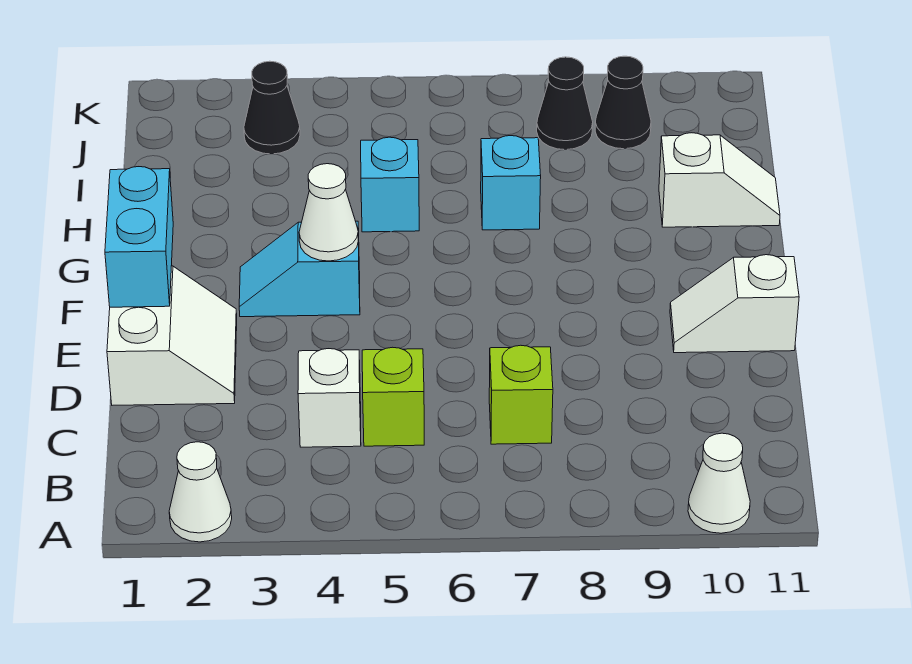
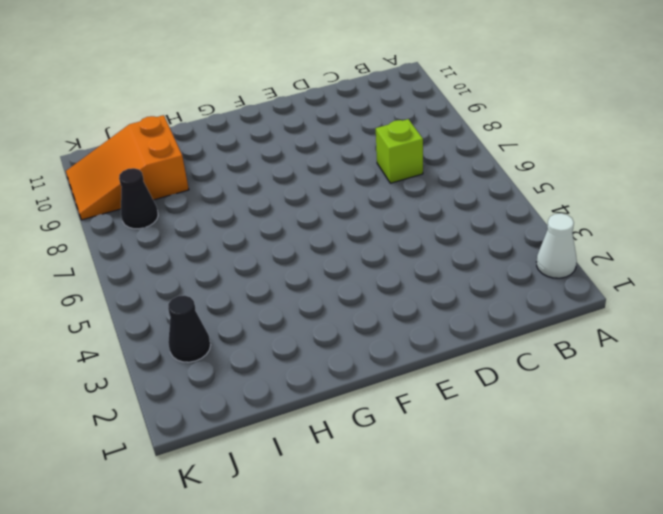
orange slope I9:K10 level 1 top I -> black cone J9 level 1
none -> white cone A10 level 1
none -> white brick C4 level 1
none -> lime brick C5 level 1

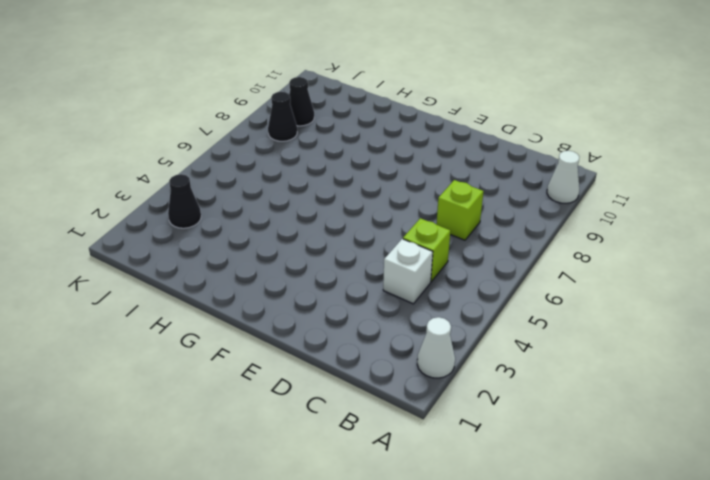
none -> white slope D1:E2 level 1 top 1
none -> white slope E10:E11 level 1 top 11
none -> cyan slope F3:F4 level 1 top 4

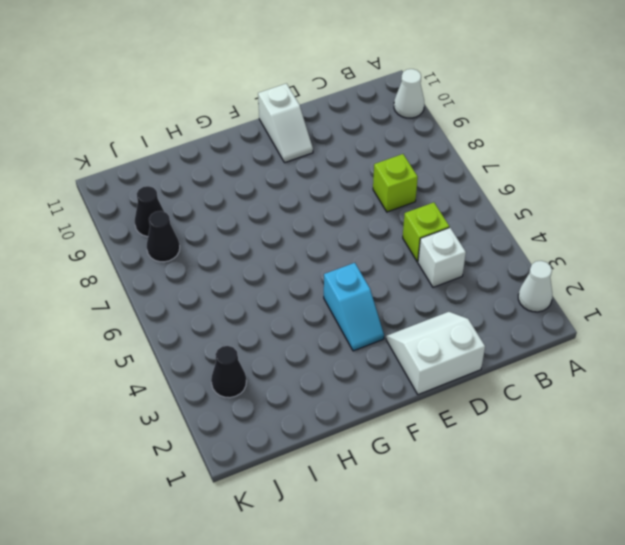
none -> cyan brick H5 level 1
none -> cyan brick H7 level 1
none -> white slope H10:H11 level 1 top 10

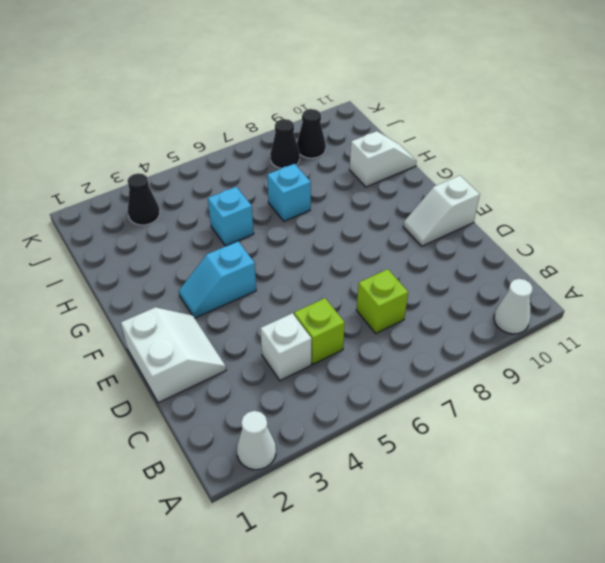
none -> cyan brick E1:F1 level 2
none -> white cone F4 level 2

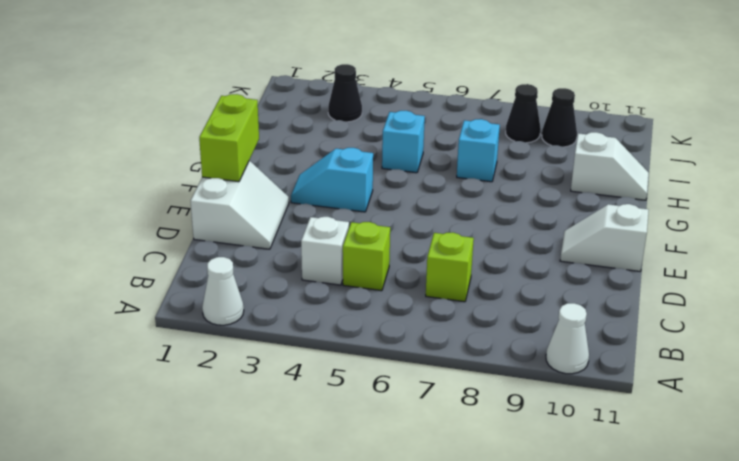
lime brick E1:F1 level 2 -> cyan brick E1:F1 level 2
none -> white cone F4 level 2

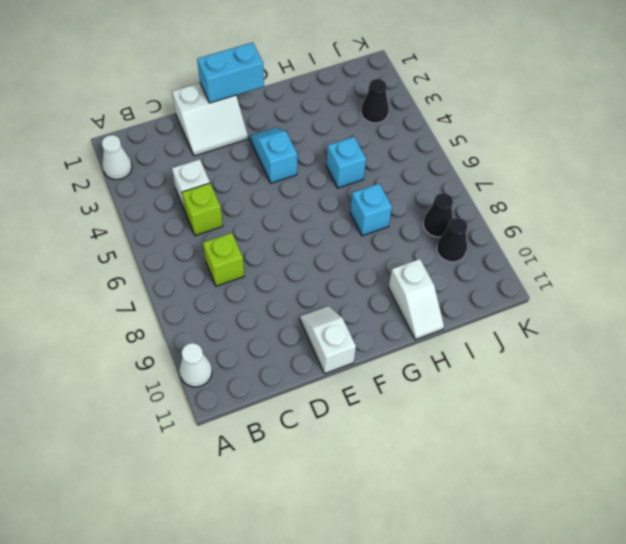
none -> white cone F4 level 2

